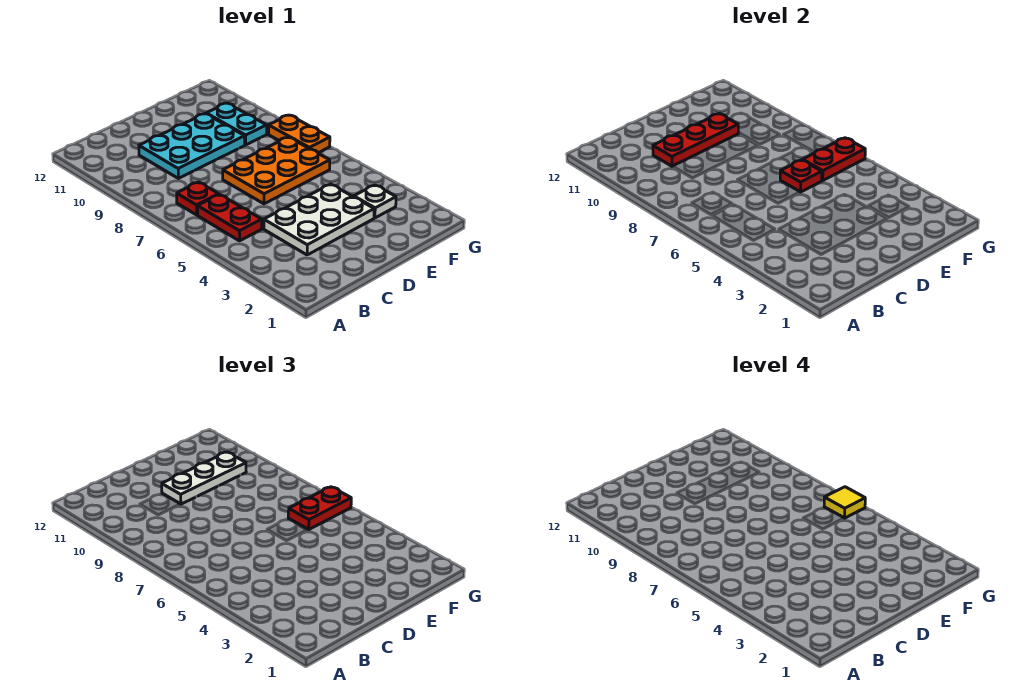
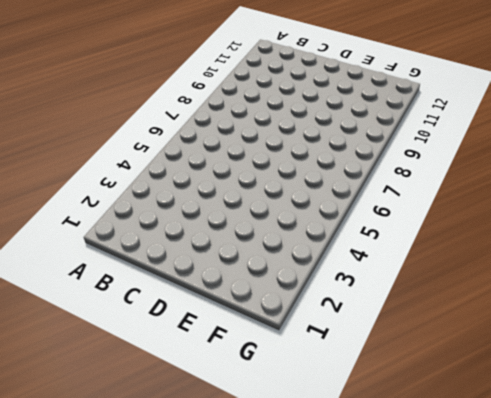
none -> red plate B5:B6 level 1
none -> red plate B7 level 1
none -> white plate C3:E4 level 1

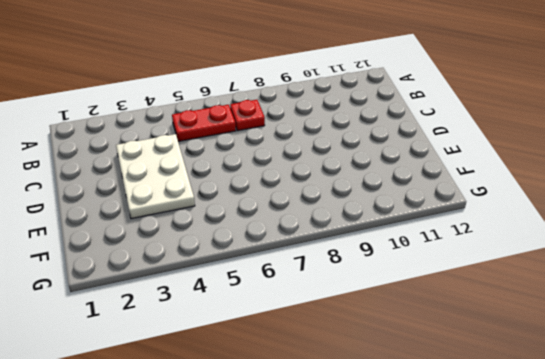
none -> cyan plate C9:E10 level 1
none -> orange plate D6:F7 level 1
none -> white plate F3 level 1

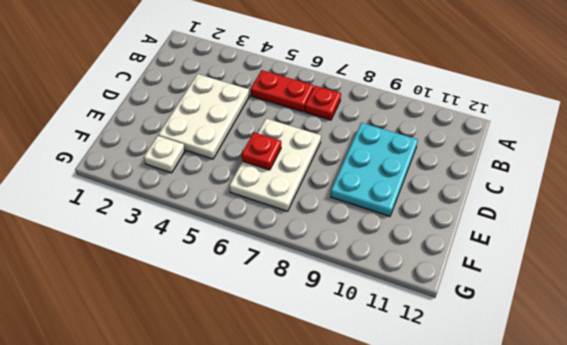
white plate D6:F7 level 1 -> orange plate D6:F7 level 1
none -> cyan plate F9:F10 level 1
none -> orange plate G7:G8 level 1
none -> red plate C10:E10 level 2

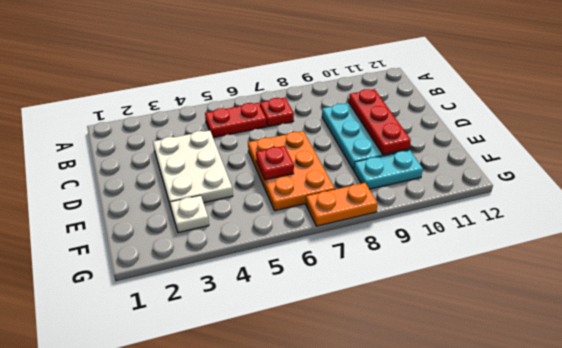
none -> red plate F6:G6 level 2
none -> white plate D10:F10 level 3
none -> red plate F6:G6 level 3

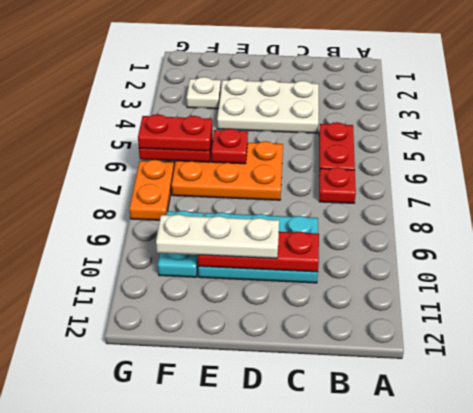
none -> yellow tile G6 level 4

